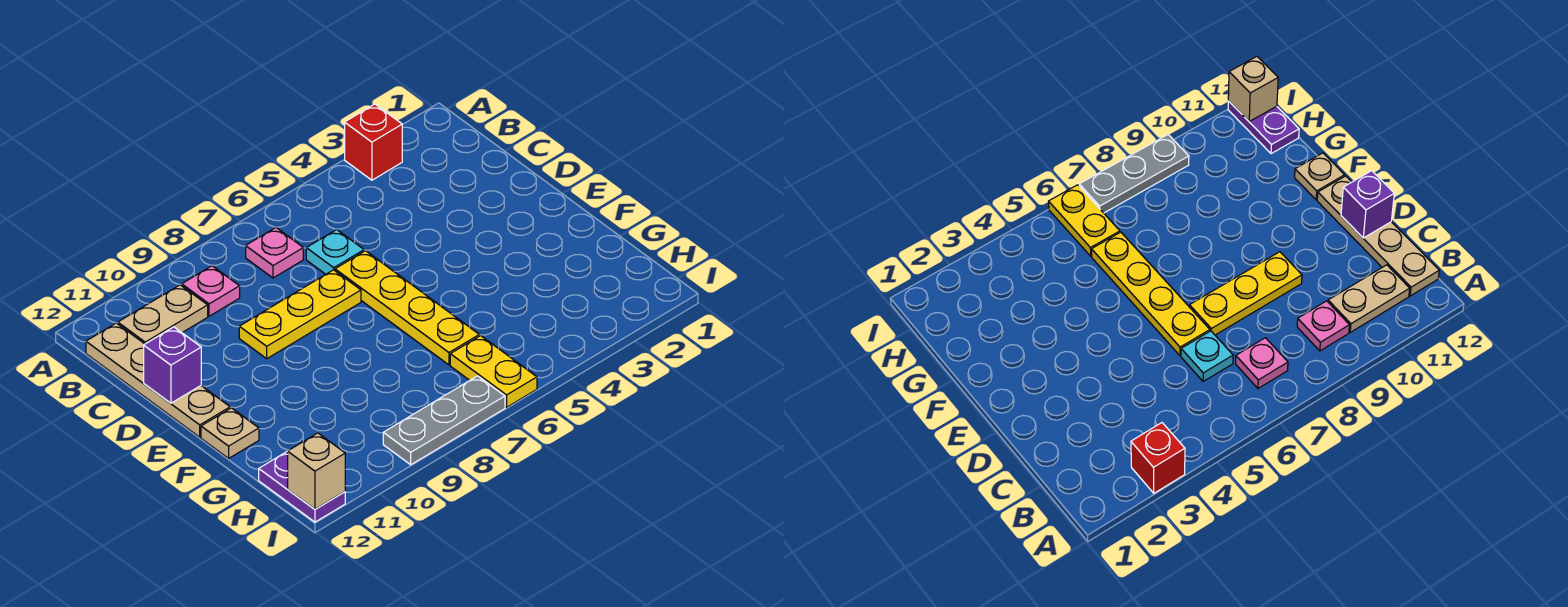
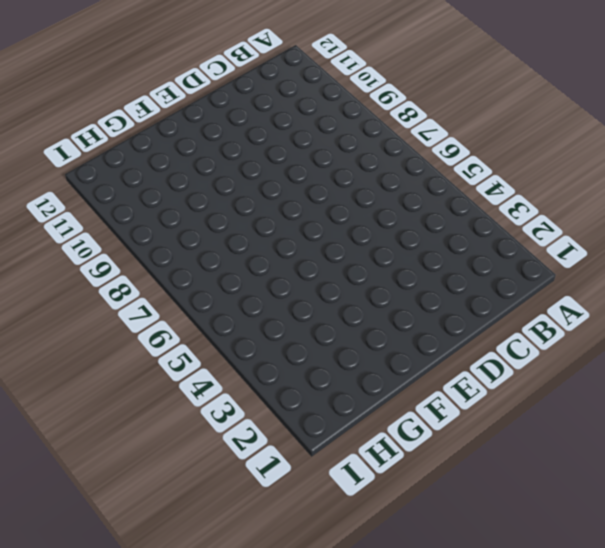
none -> red brick A3 level 1
none -> pink plate B7 level 1
none -> pink plate B9 level 1

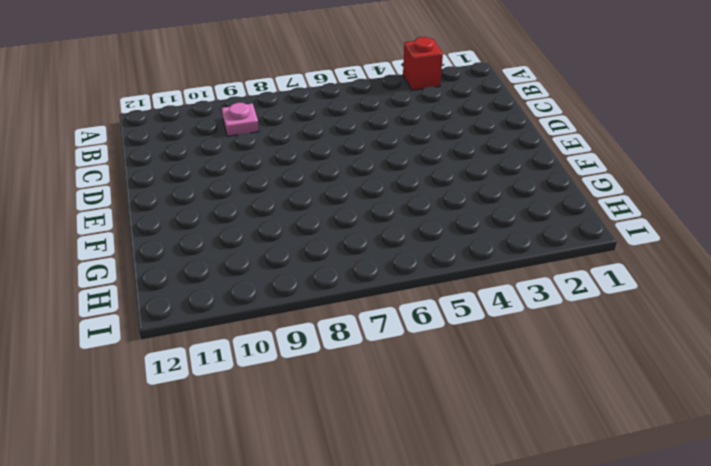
none -> pink plate B7 level 1
none -> tan plate B10:B11 level 1
none -> tan plate B12:E12 level 1

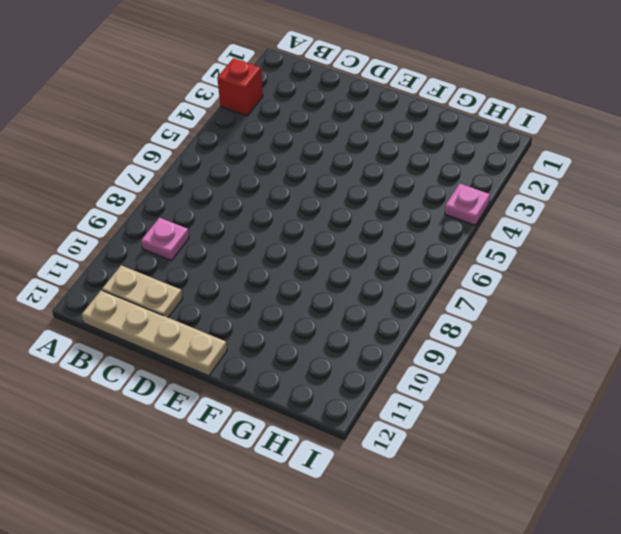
tan plate B11:C11 level 1 -> tan plate B10:B11 level 1
pink plate I4 level 1 -> pink plate B7 level 1
none -> cyan plate C6 level 1
none -> yellow plate D6:G6 level 1
none -> yellow plate D7:D9 level 1

